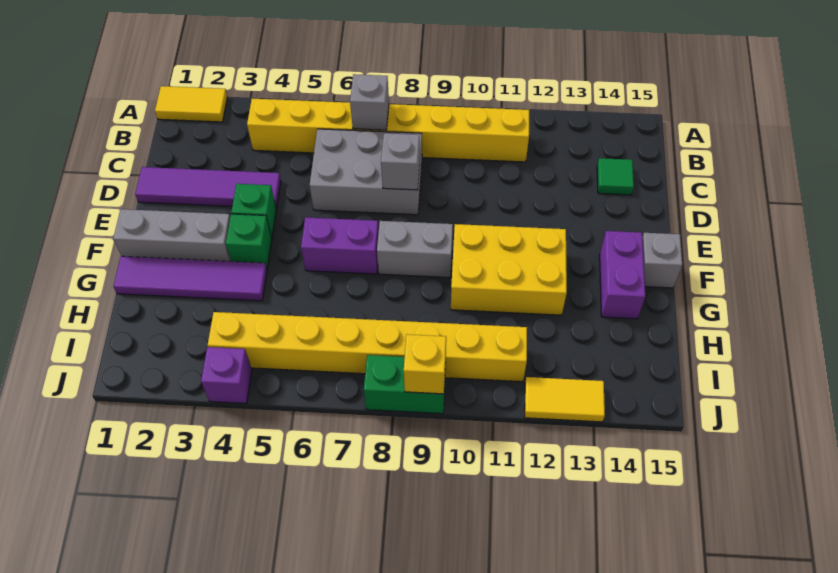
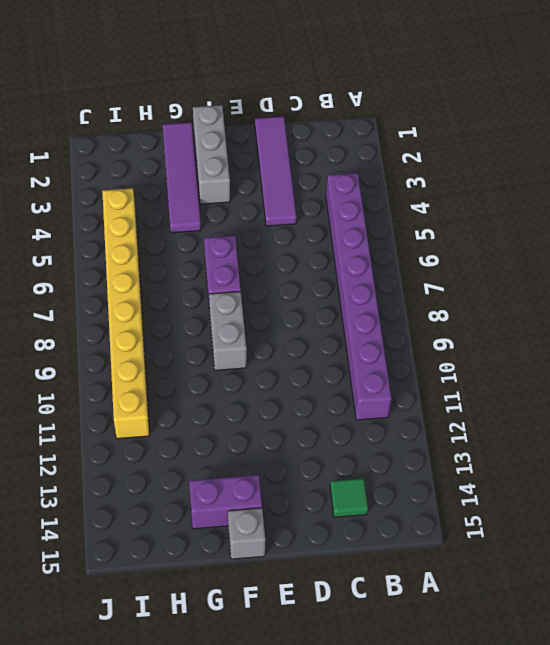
purple brick B4:B11 level 1 -> yellow brick B4:B11 level 1
none -> yellow tile A1:A2 level 1
none -> grey brick C6:D8 level 1
none -> green brick E4 level 1

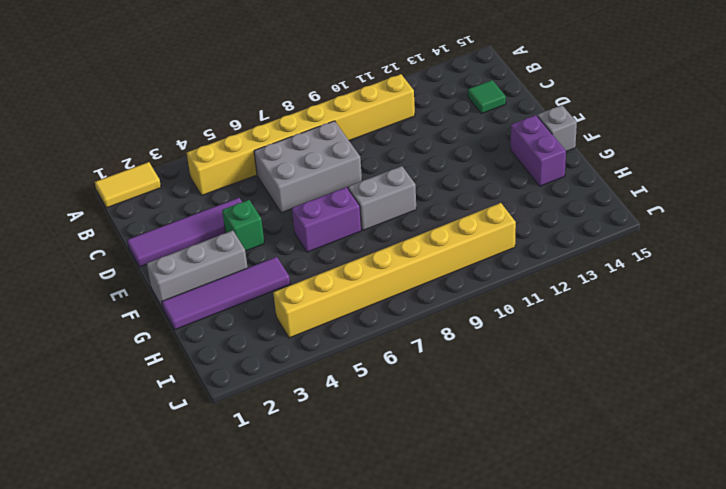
none -> green brick F4 level 1
none -> yellow brick F10:G12 level 1
none -> purple brick J4 level 1

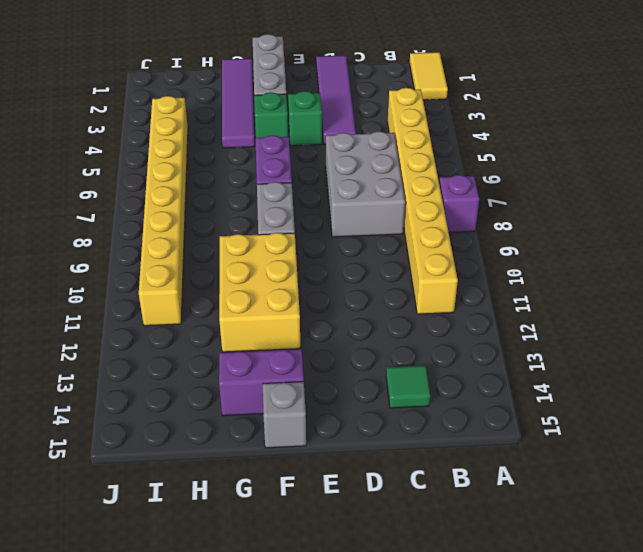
purple brick A8 level 1 -> purple brick J4 level 1
none -> green brick J8:J9 level 1
none -> yellow tile J12:J13 level 1
none -> grey brick B7 level 2

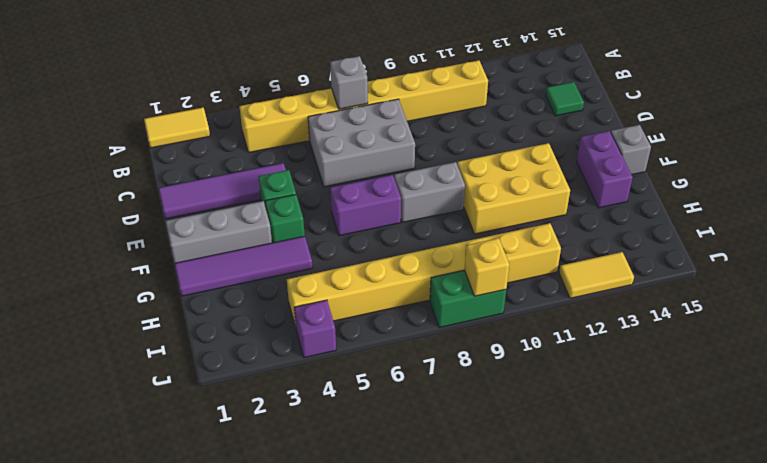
none -> grey brick D8 level 2

